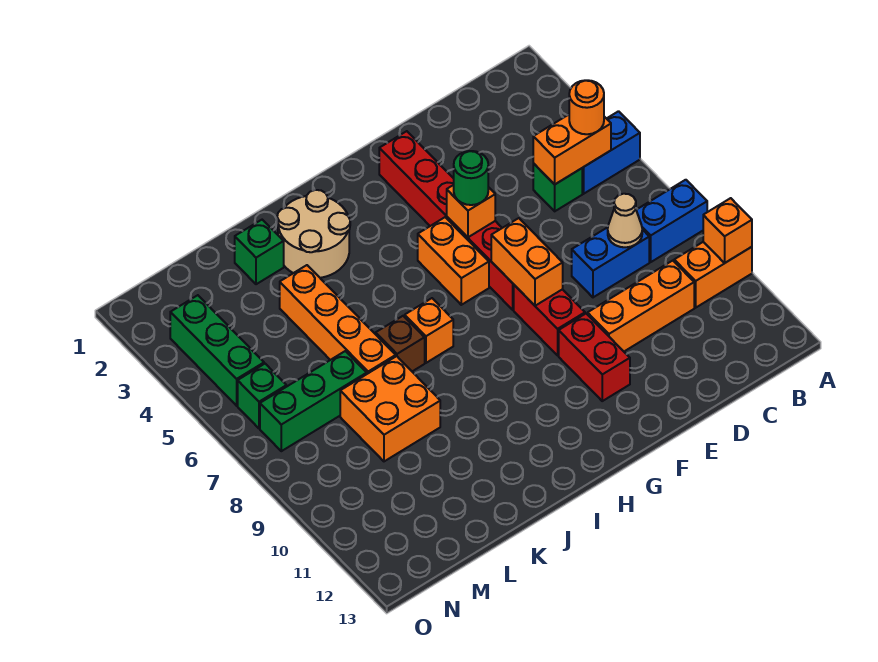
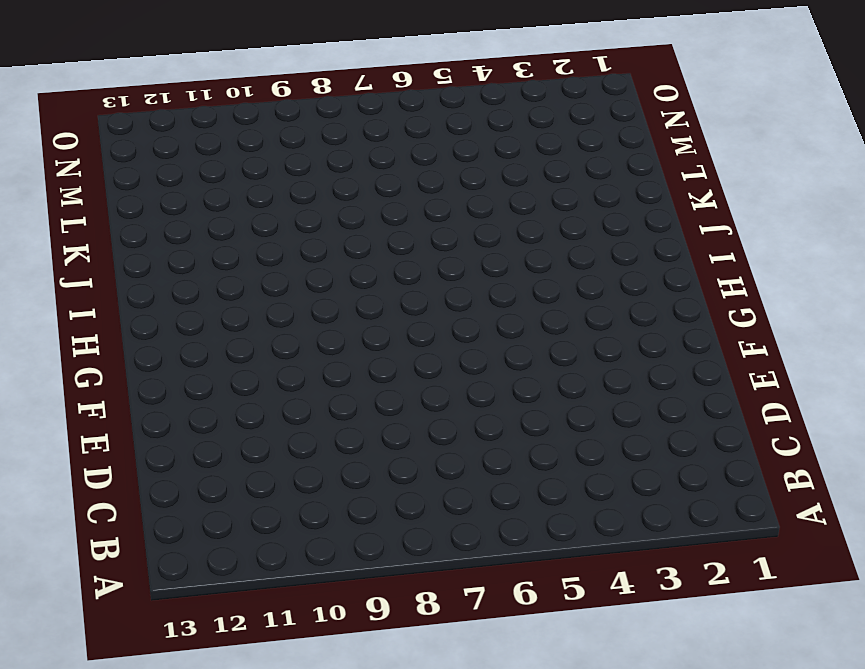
none -> blue brick A5:B5 level 1
none -> blue brick A8:B8 level 1
none -> orange brick A10:B10 level 1

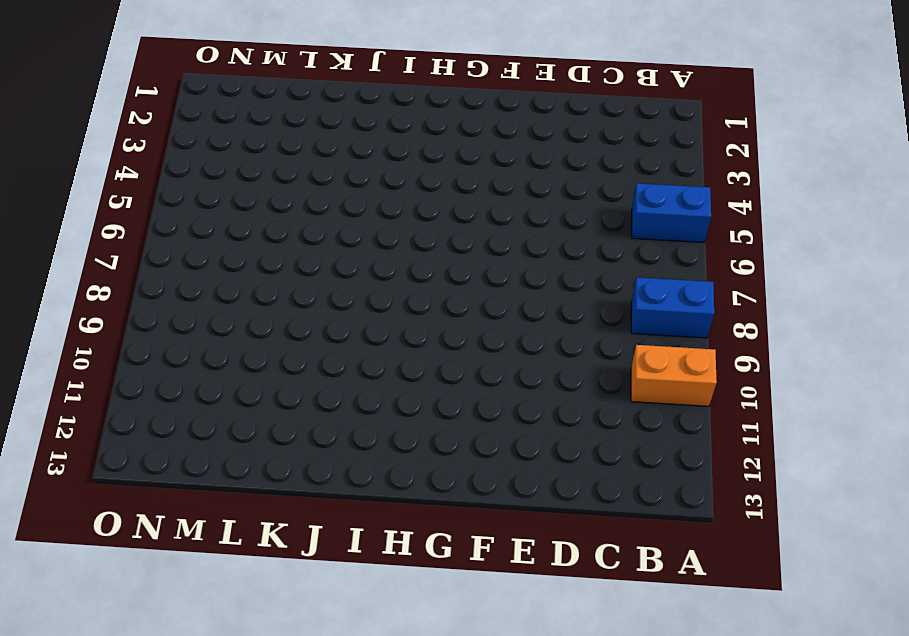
none -> green brick C5 level 1
none -> blue brick C8:D8 level 1
none -> orange brick C10:E10 level 1

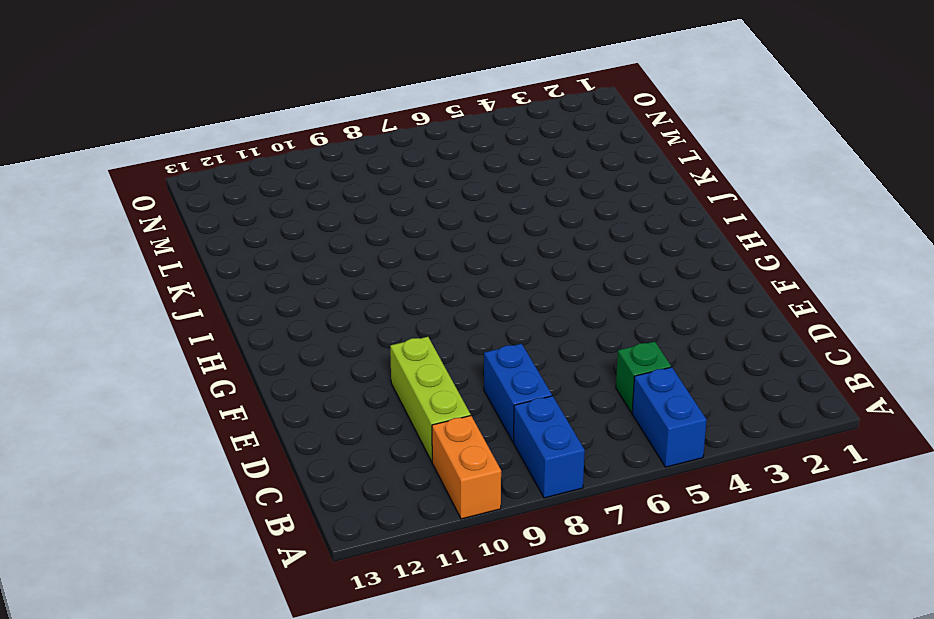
lime brick C10:E10 level 1 -> orange brick C10:E10 level 1
none -> red brick F2:F7 level 1
none -> red brick F8:F9 level 1
none -> red brick F10:F11 level 1

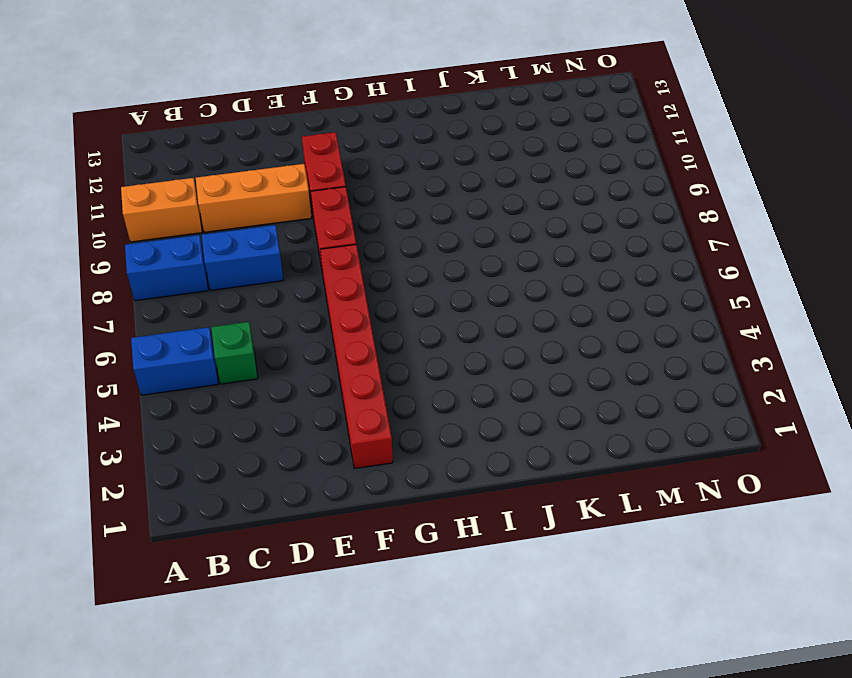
none -> orange brick G5:G6 level 1
none -> tan round brick I2:J3 level 1
none -> orange brick I7 level 1

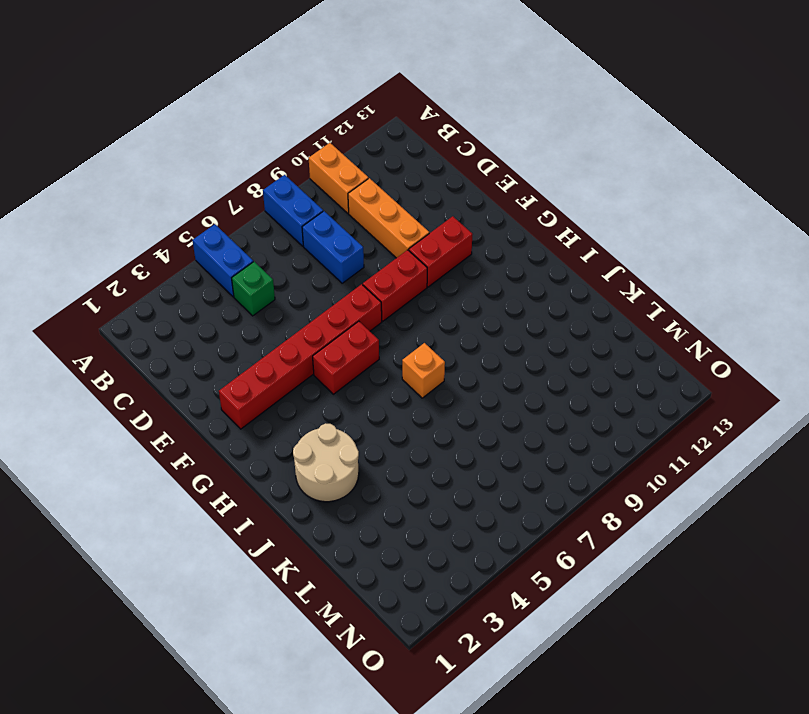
red brick G5:G6 level 1 -> orange brick G5:G6 level 1
none -> brown brick J7 level 1
none -> green brick K2 level 1
none -> orange brick K4:K7 level 1

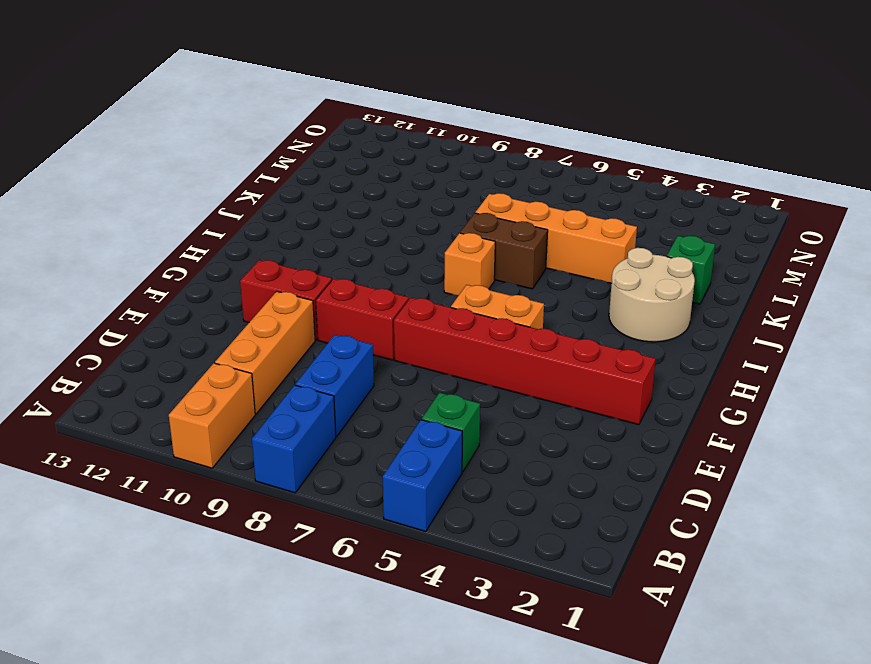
brown brick J6:J7 level 1 -> brown brick J7 level 1
none -> orange brick K8:L9 level 1
none -> green brick L7:N7 level 1
none -> green brick N3:N5 level 1

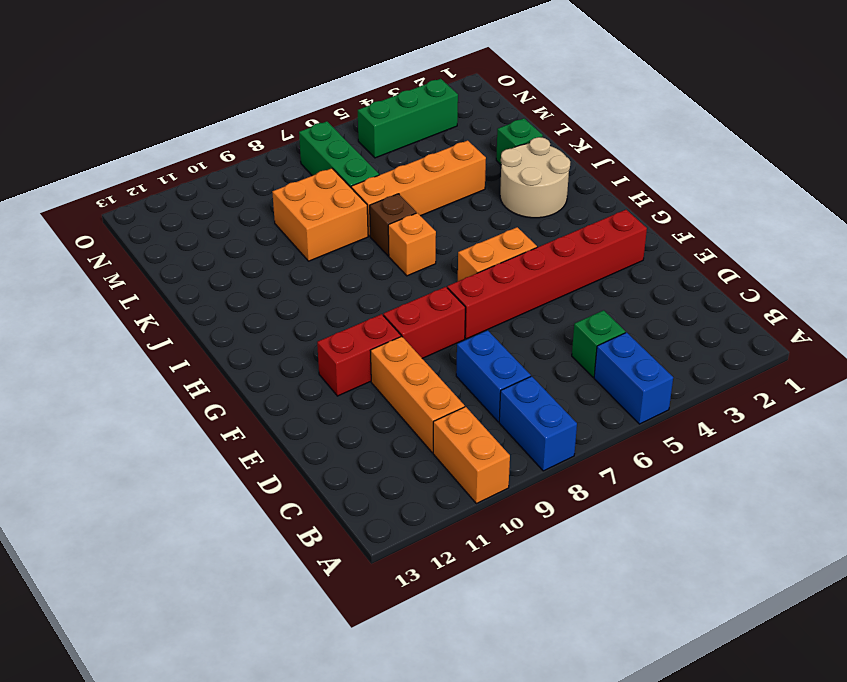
none -> green brick N6 level 1
none -> orange brick A10 level 2
none -> orange brick B5:C5 level 2

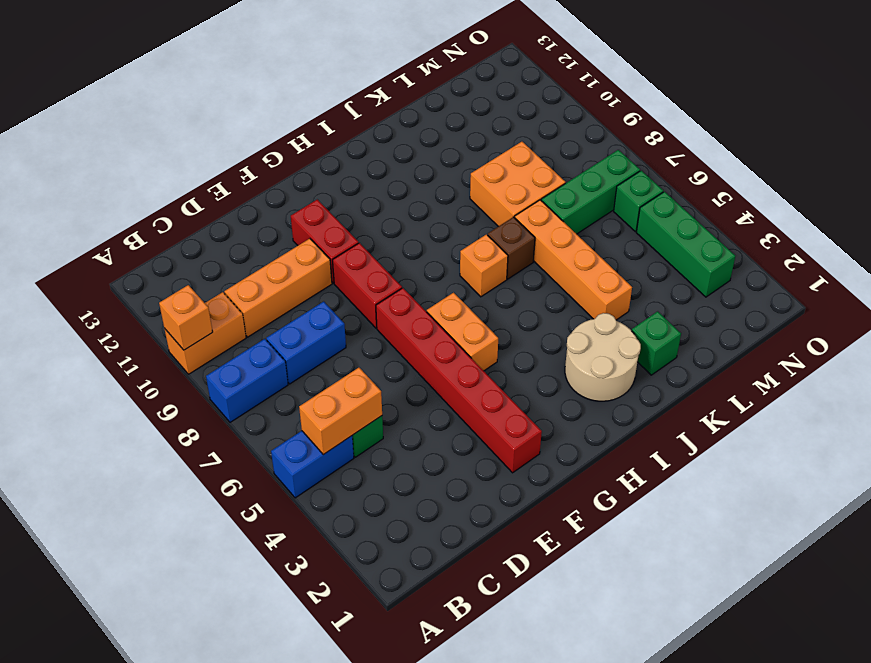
none -> tan cone C8 level 2
none -> orange brick F5 level 2
none -> orange brick F7:F8 level 2

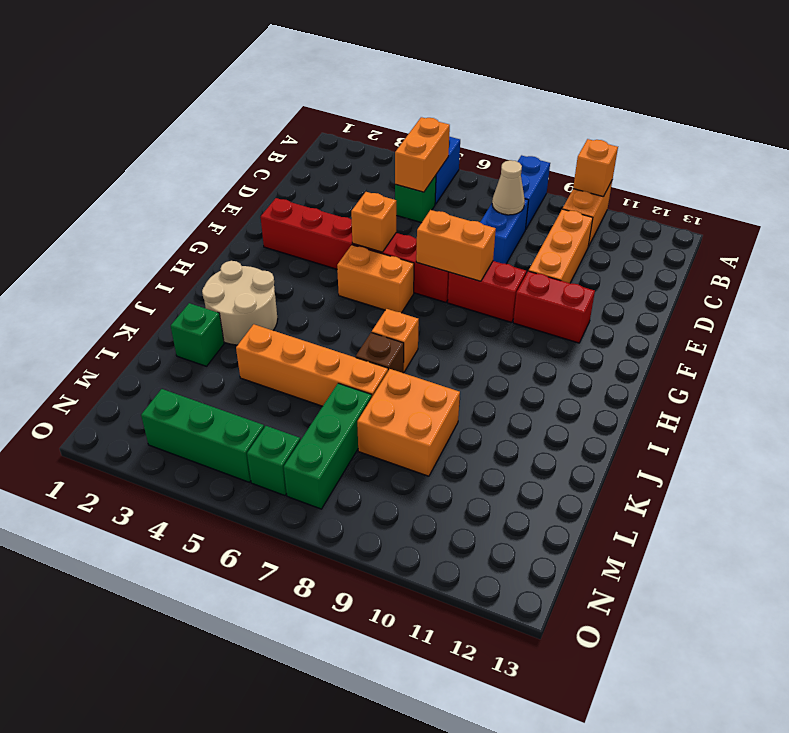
none -> orange round brick B5 level 3
none -> green round brick F5 level 3

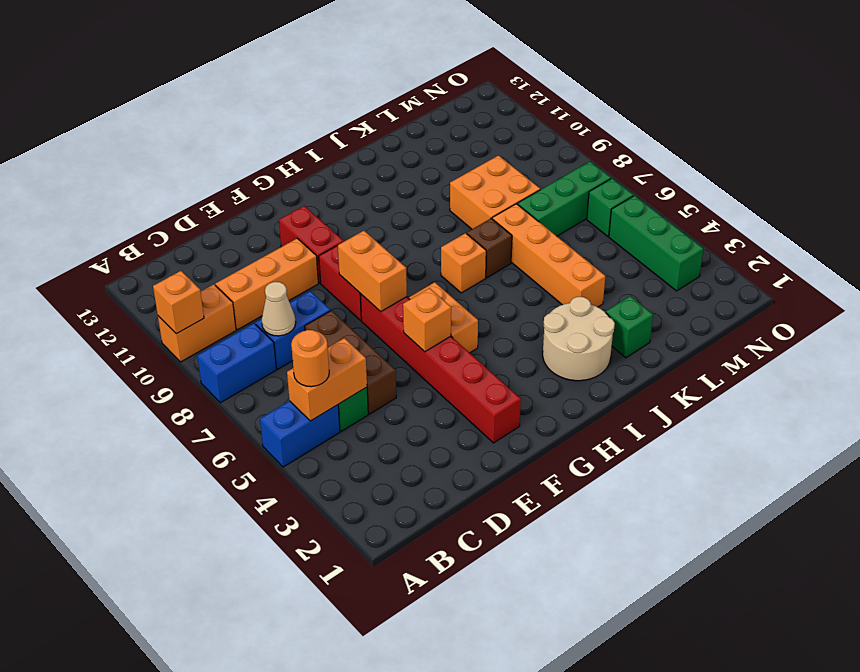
brown brick D5:D7 level 1 -> none
none -> green round brick F5 level 3

